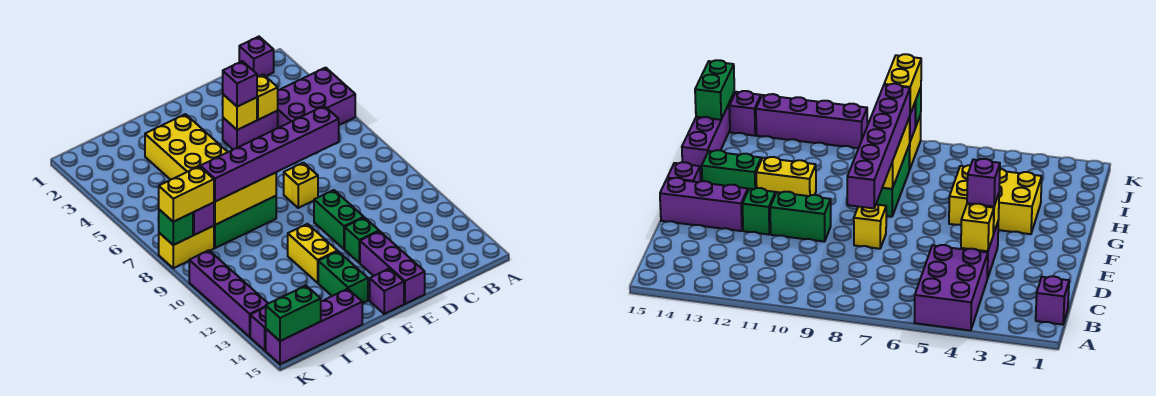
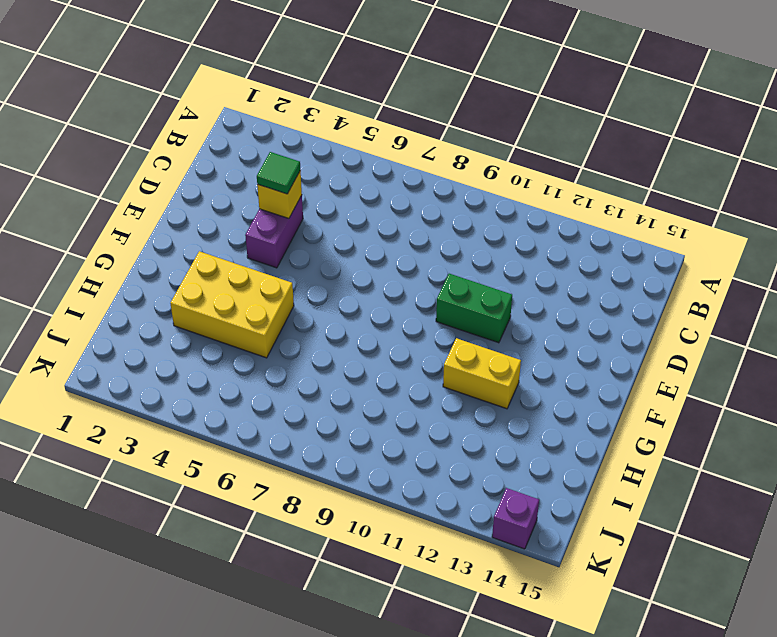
green tile D4 level 3 -> none
none -> purple brick A4:C5 level 1
none -> purple brick B1 level 1
none -> yellow brick E8 level 1

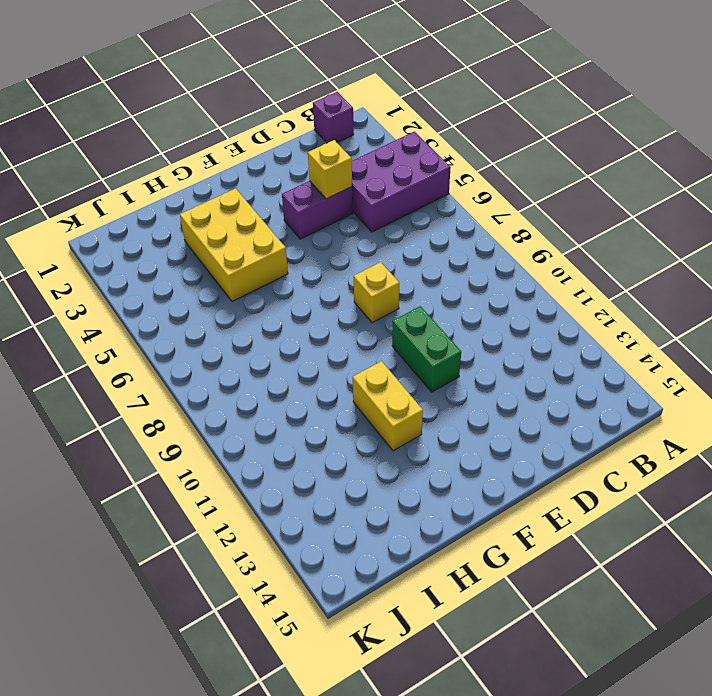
none -> green brick E12 level 1
none -> purple brick E13:E15 level 1
none -> purple brick F15 level 1

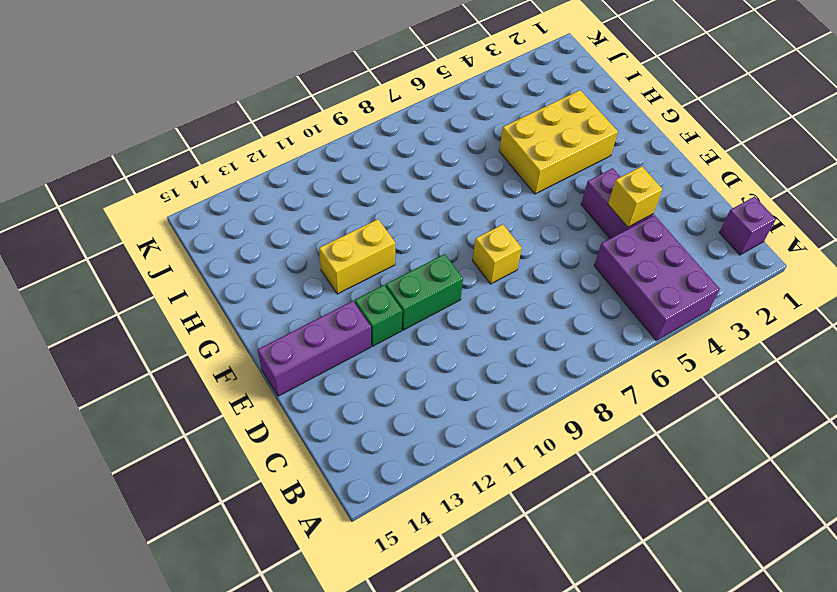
none -> purple brick F15 level 1
none -> green brick G8:I8 level 1
none -> green brick G13:G14 level 1

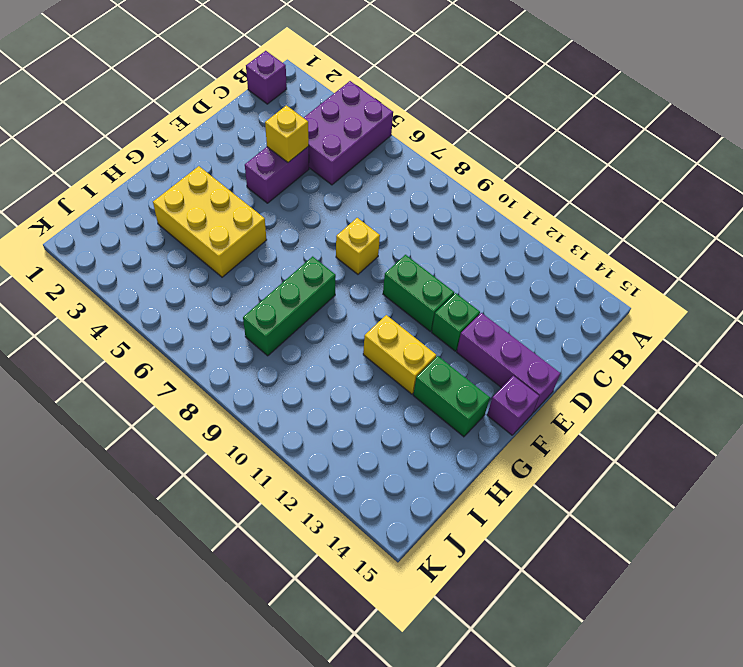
none -> purple brick H15:K15 level 1
none -> yellow brick J8:K8 level 1
none -> purple brick K10:K13 level 1

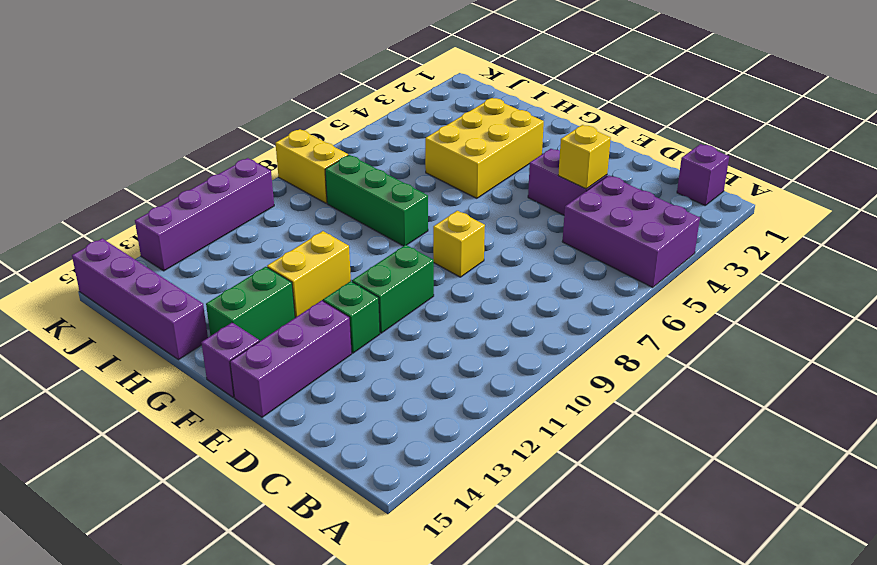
none -> purple brick K14 level 1
none -> yellow brick E4 level 2
none -> yellow brick G8:I8 level 2

